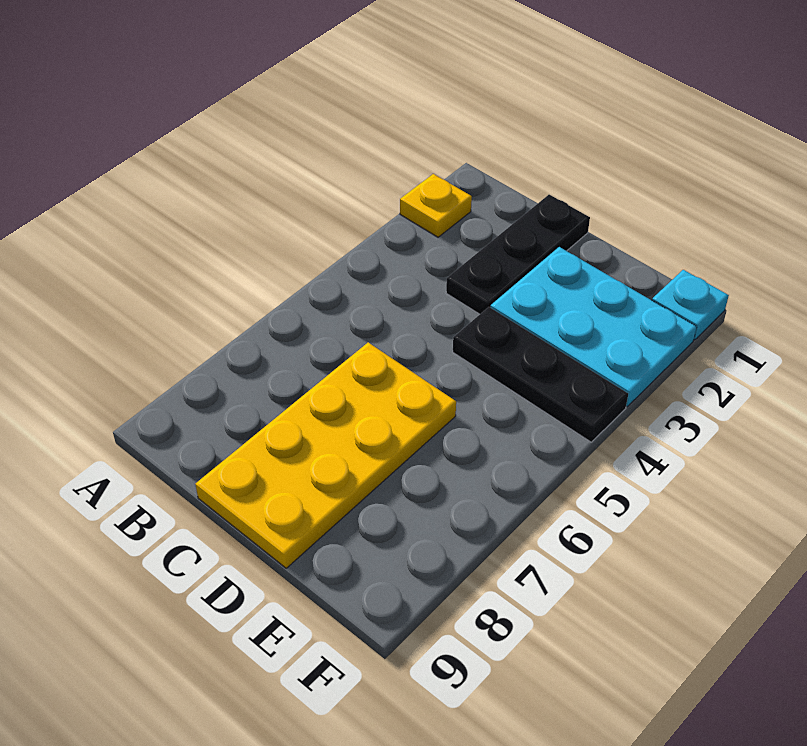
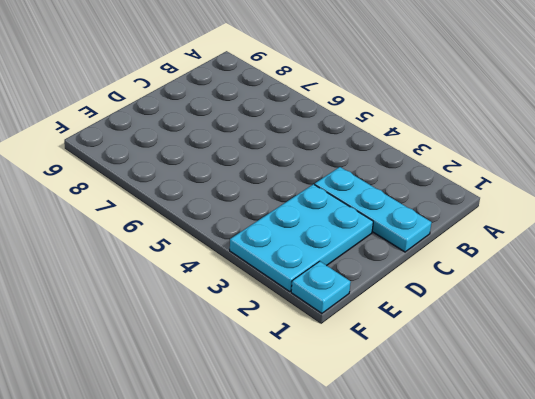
cyan plate C1:C3 level 1 -> black plate C1:C3 level 1
none -> yellow plate A2 level 1
none -> yellow plate C6:D9 level 1

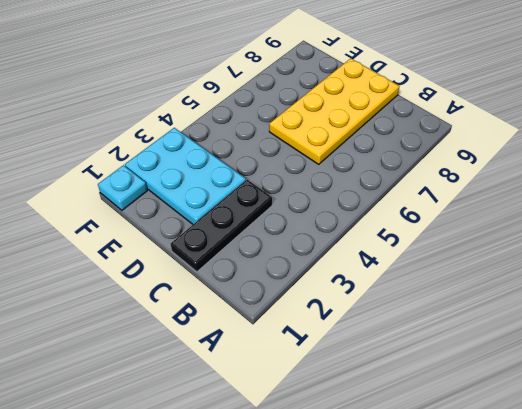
none -> yellow plate A2 level 1
none -> black plate D4:F4 level 1

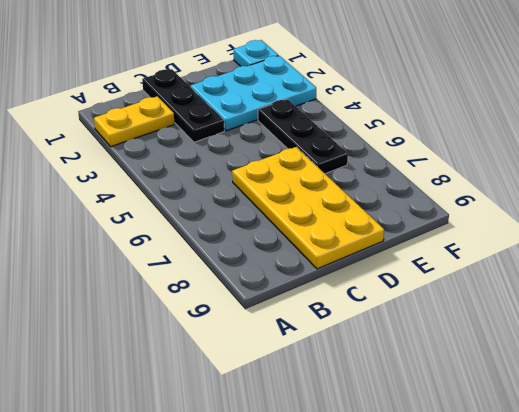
yellow plate A2:B2 level 1 -> yellow plate A2 level 1
black plate E4:E6 level 1 -> black plate D4:F4 level 1

